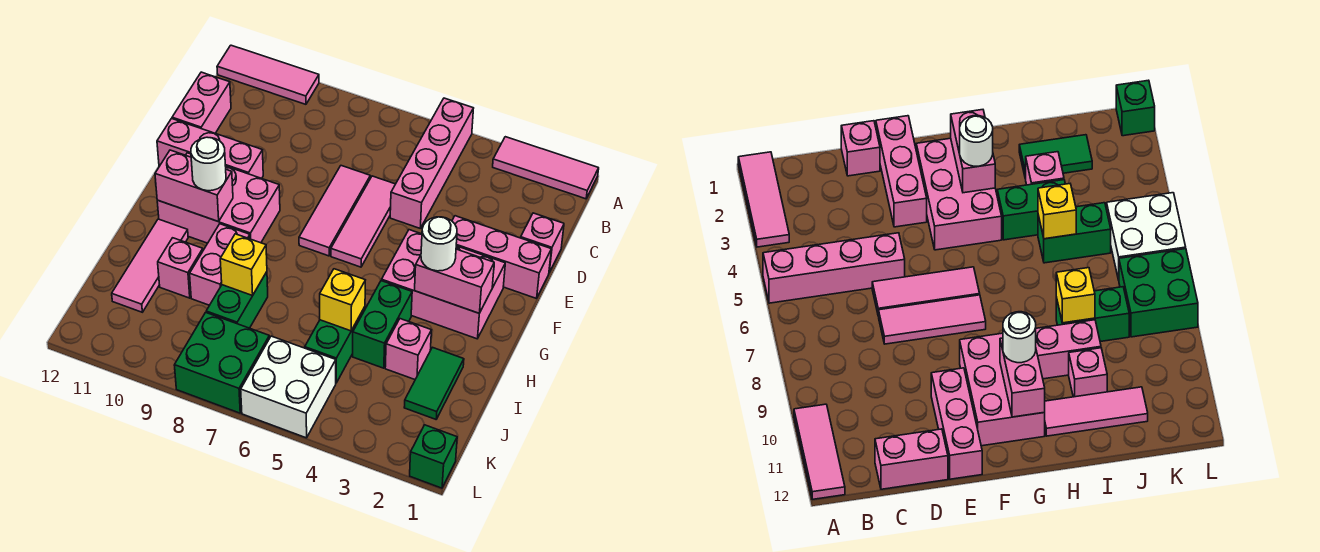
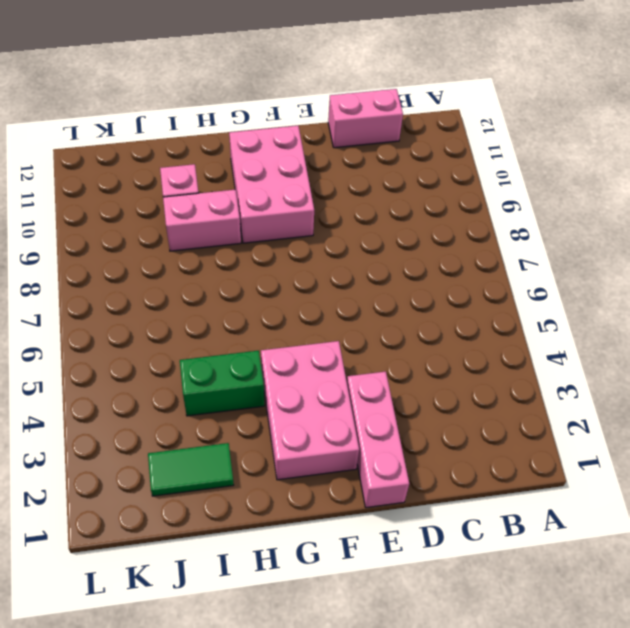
none -> pink tile A1:A3 level 1
none -> pink brick A5:D5 level 1
none -> pink tile A10:A12 level 1

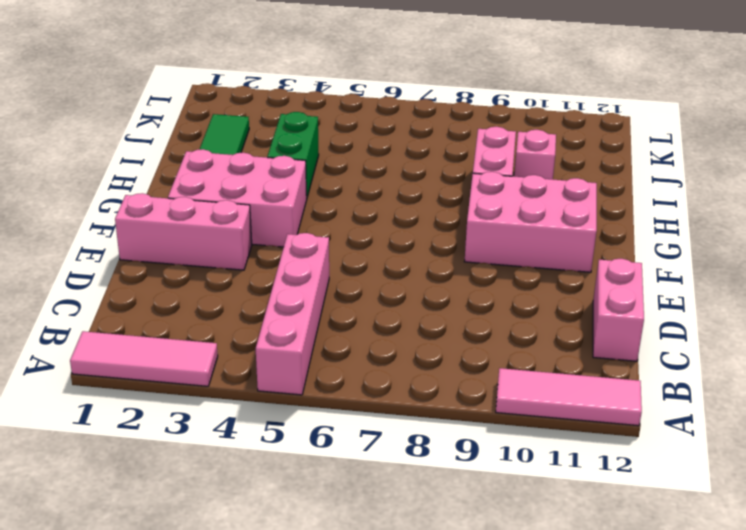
none -> pink brick D1 level 1
none -> pink tile D6:F6 level 1
none -> pink tile D7:F7 level 1

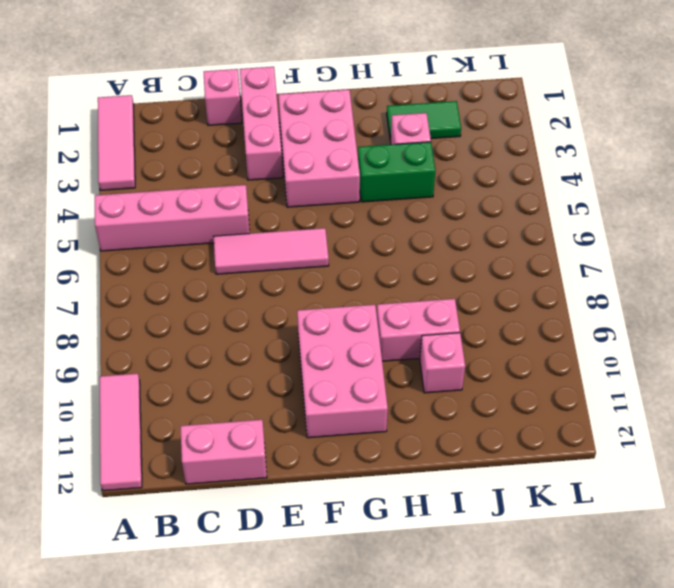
none -> pink tile D7:F7 level 1
none -> pink brick E10:E12 level 1
none -> pink tile H11:J11 level 1

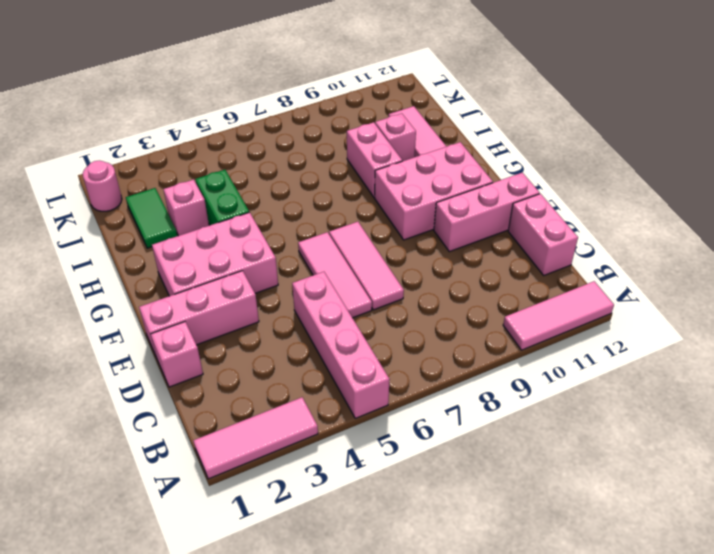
pink round brick K1 level 1 -> none
none -> green brick I5:J5 level 1
none -> green brick I8:J8 level 1
none -> white brick K5:L6 level 1

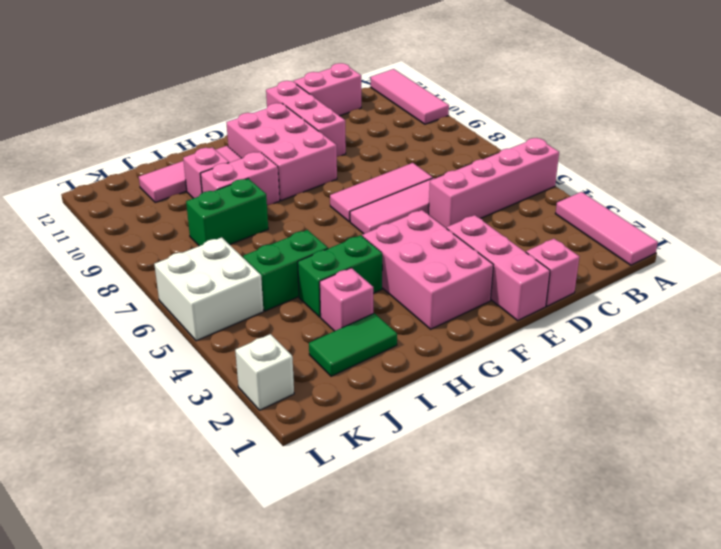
white brick L2 level 1 -> none
none -> green brick K7:L8 level 1
none -> green brick L1 level 1
none -> pink brick G2:G3 level 2

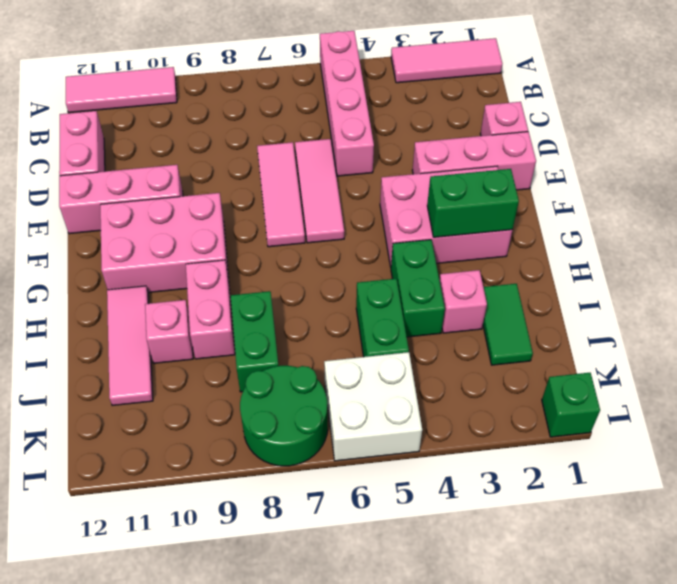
green brick G2:G3 level 2 -> pink brick G2:G3 level 2
green round brick K7:L8 level 1 -> green brick K7:L8 level 1
none -> pink brick G10:G11 level 2
none -> yellow brick I5 level 2
none -> yellow brick I8 level 2

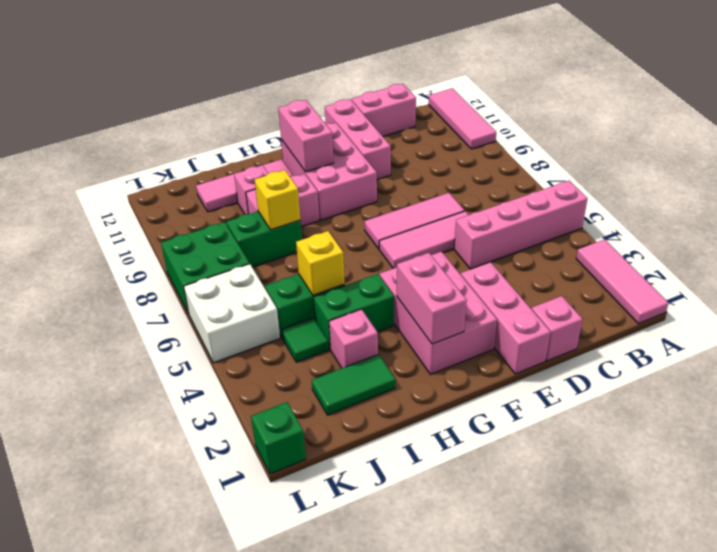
green tile J4 level 1 -> none
none -> white round brick G3 level 3
none -> white round brick G10 level 3

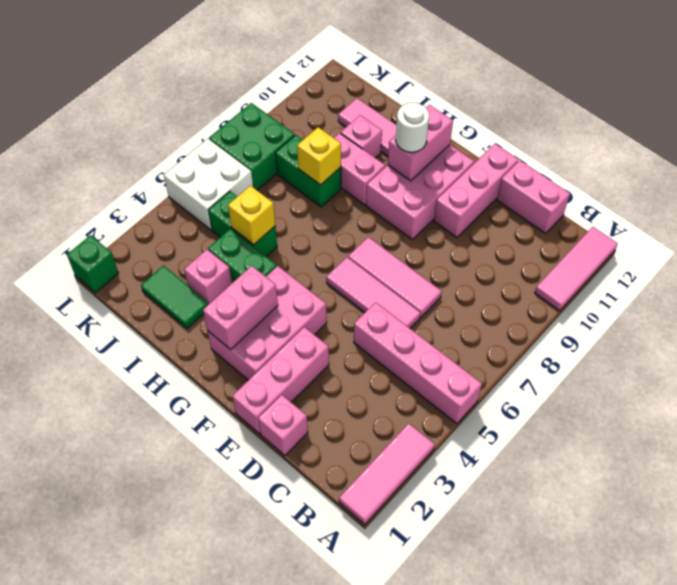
none -> white round brick G3 level 3

